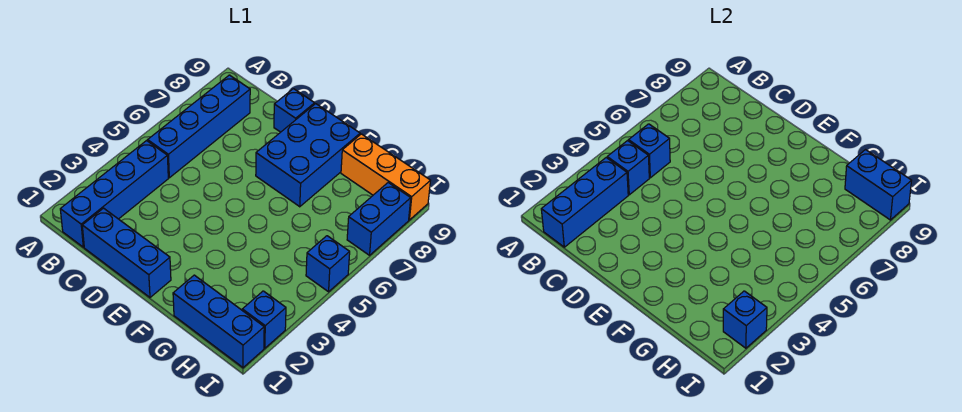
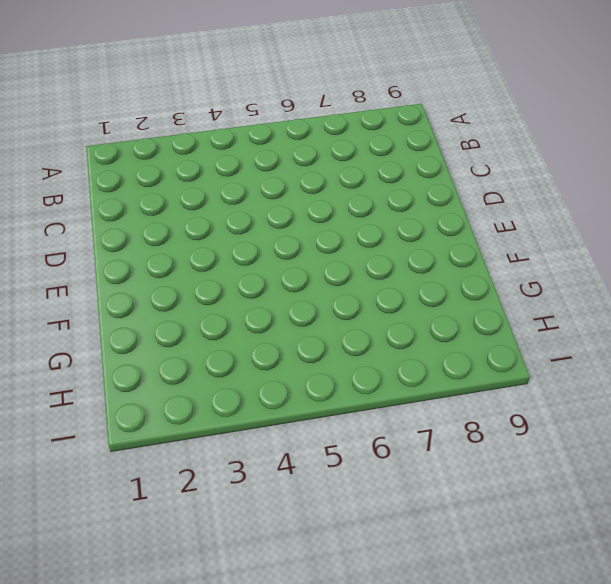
none -> blue brick B1:B4 level 1
none -> blue brick B5:B8 level 1
none -> blue brick C1:E1 level 1

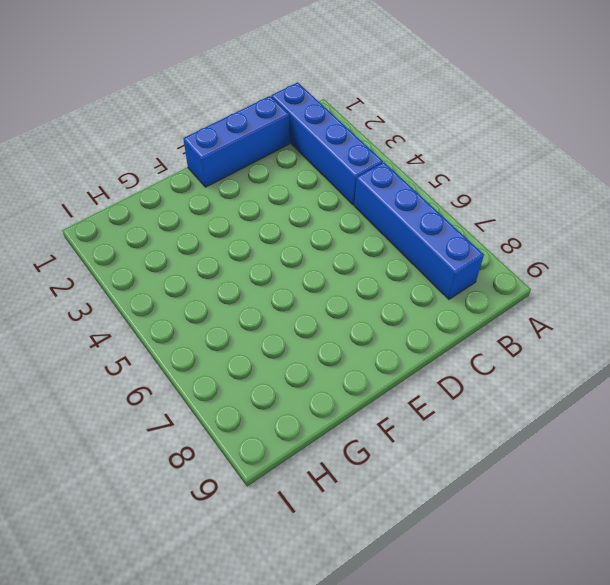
none -> blue brick D9 level 1
none -> blue brick E7:F9 level 1
none -> blue brick G1:I1 level 1

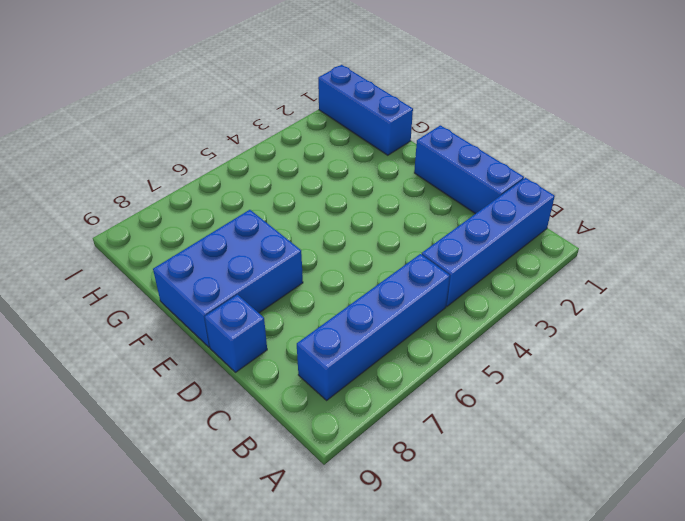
none -> orange brick G9:I9 level 1
none -> blue brick I2 level 1
none -> blue brick I5 level 1

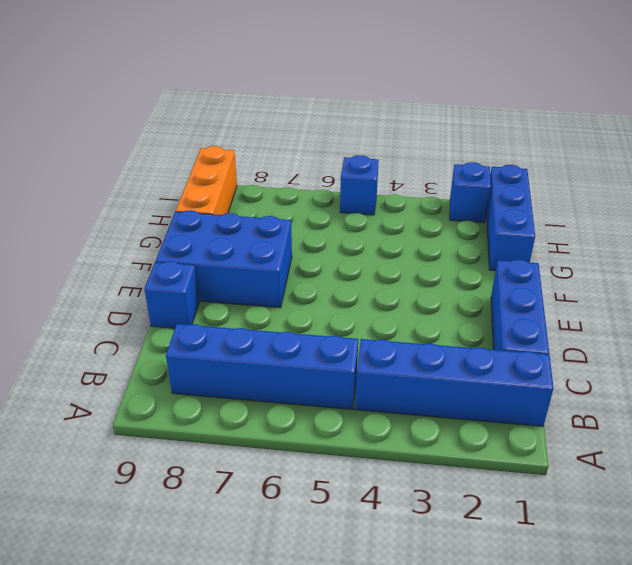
none -> blue brick I7:I8 level 1
none -> blue brick B1:B3 level 2
none -> blue brick B4 level 2

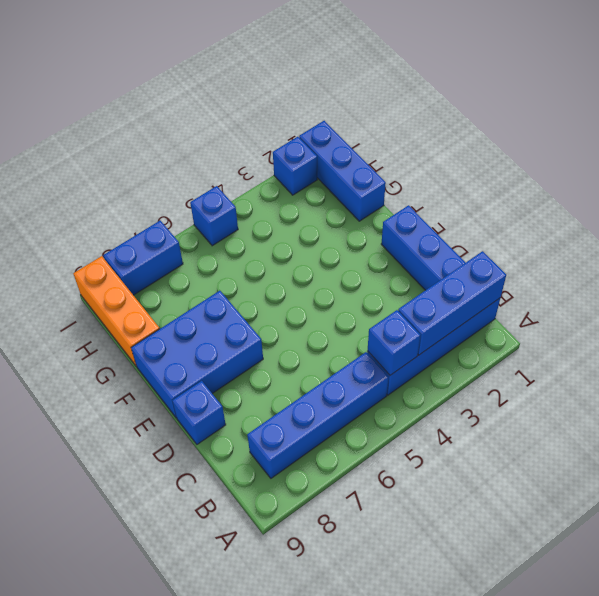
none -> blue brick B5 level 2
none -> blue brick H9:I9 level 2
none -> blue brick I2 level 2

